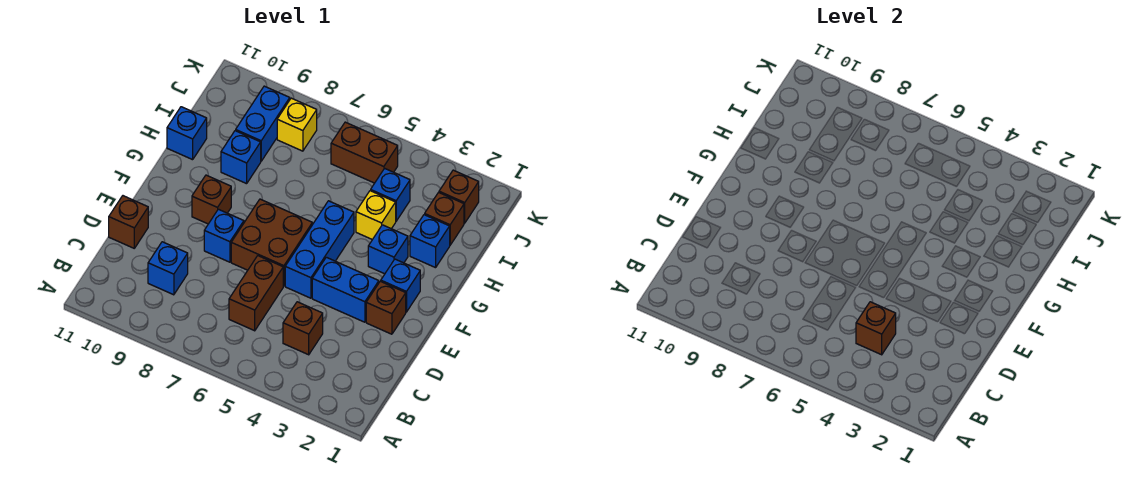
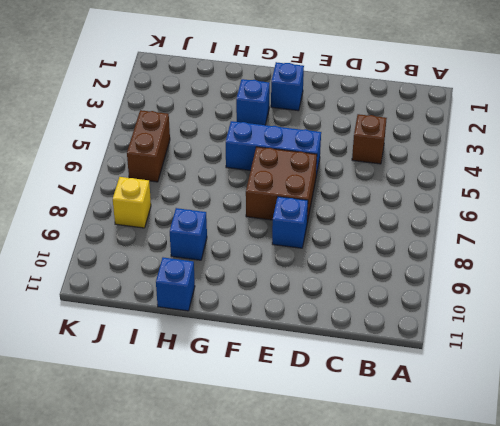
none -> brown brick C6:D6 level 1
none -> blue brick C9 level 1
none -> brown brick D11 level 1

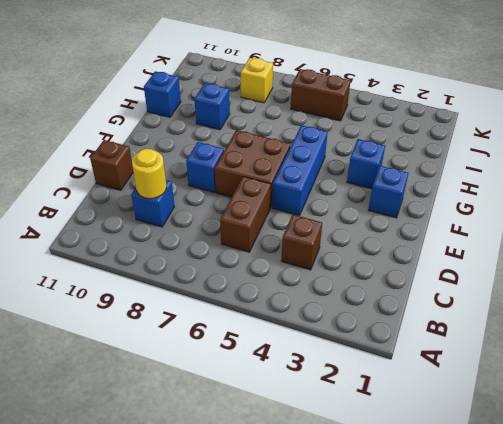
yellow round brick C9 level 2 -> none
none -> brown brick E2 level 1
none -> blue brick E3:E4 level 1
none -> brown brick F9 level 1

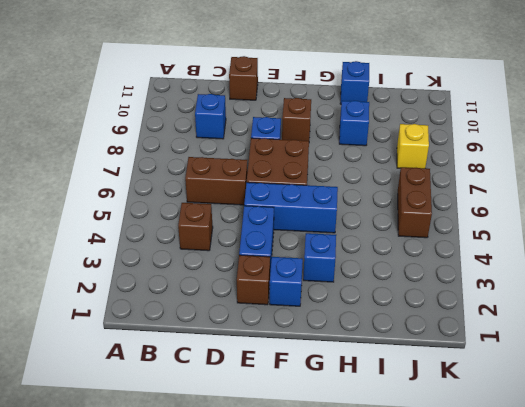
none -> blue brick H2 level 1
none -> yellow brick H4 level 1
none -> brown brick I2 level 1

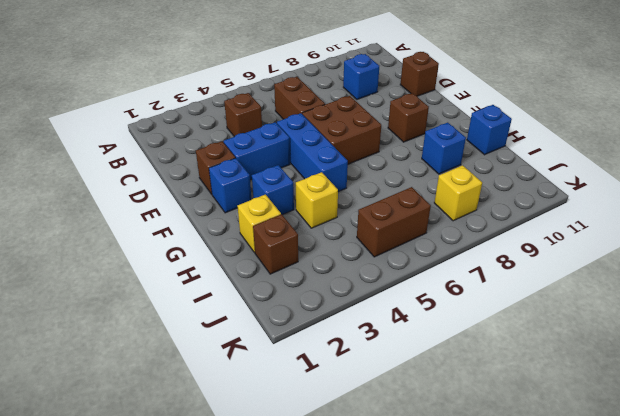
yellow brick H2 level 1 -> blue brick H2 level 1
none -> blue brick E8 level 1
none -> blue brick I4 level 1
none -> blue brick I9:J9 level 1

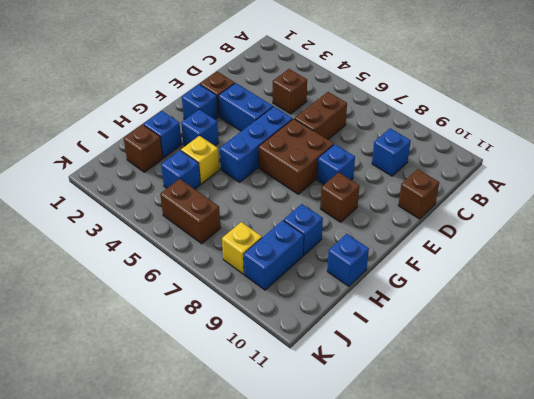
none -> brown brick J2 level 1
none -> brown brick C4 level 2

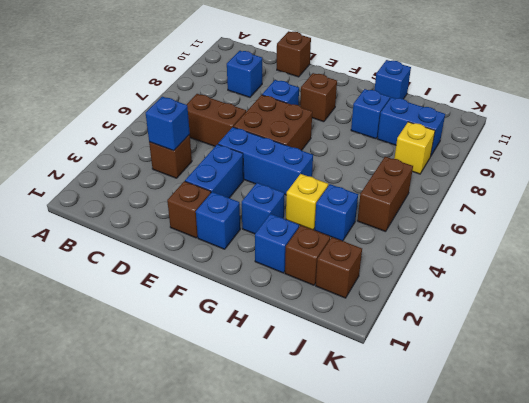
blue brick C4 level 2 -> brown brick C4 level 2

